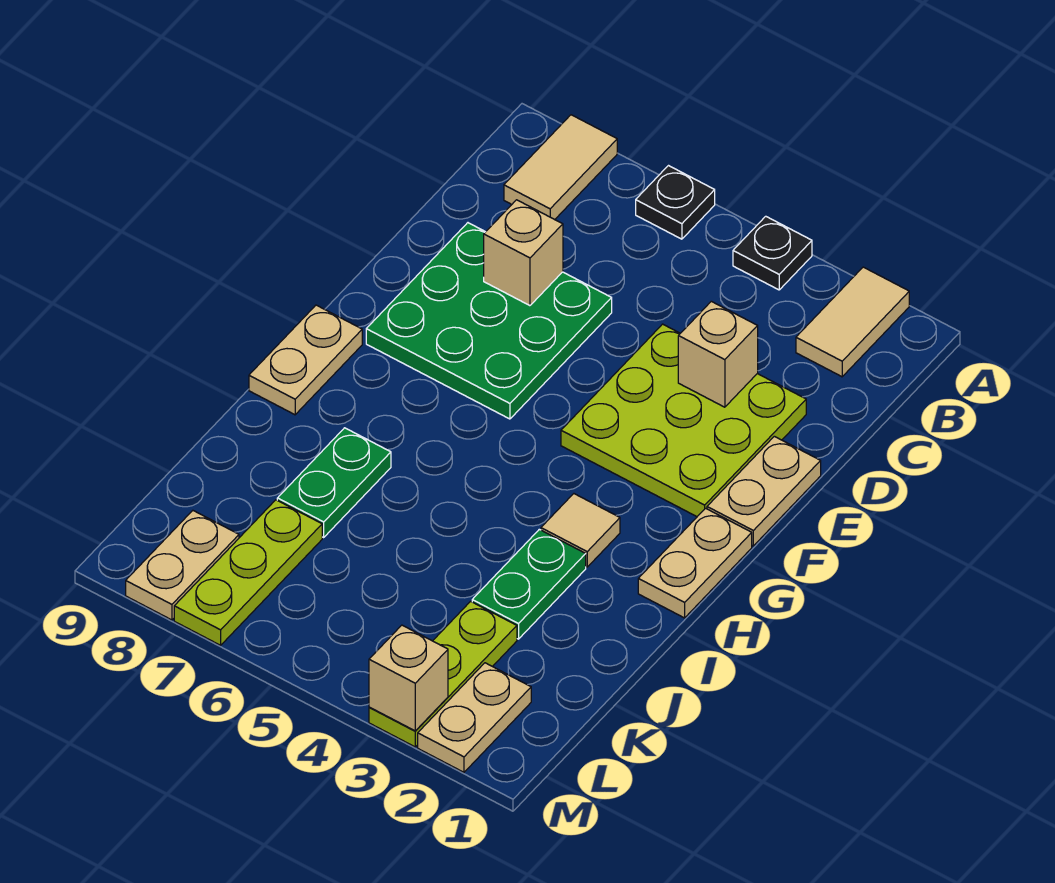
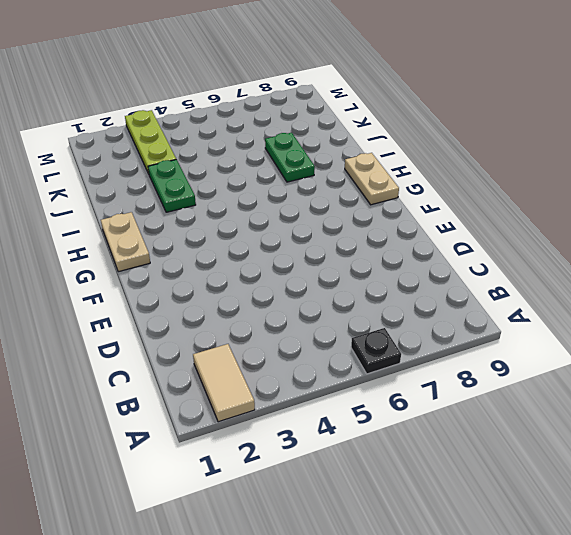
none -> black plate A4 level 1
none -> tan tile A8:B8 level 1
none -> lime plate D2:F4 level 1

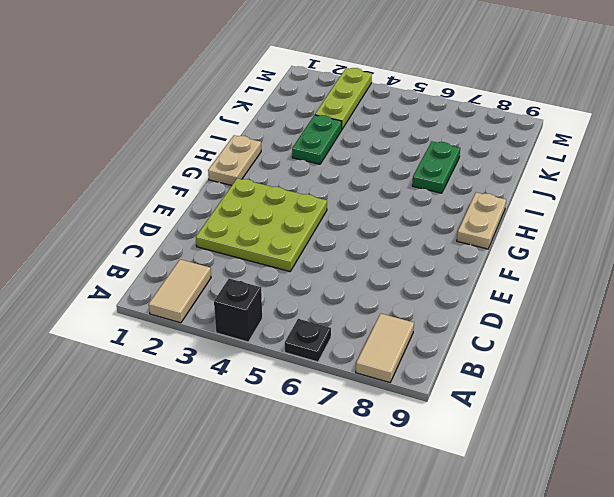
black brick A4 level 1 -> black plate A4 level 1
none -> green plate D6:F8 level 1
none -> tan plate E1:F1 level 1
none -> tan tile H3 level 1

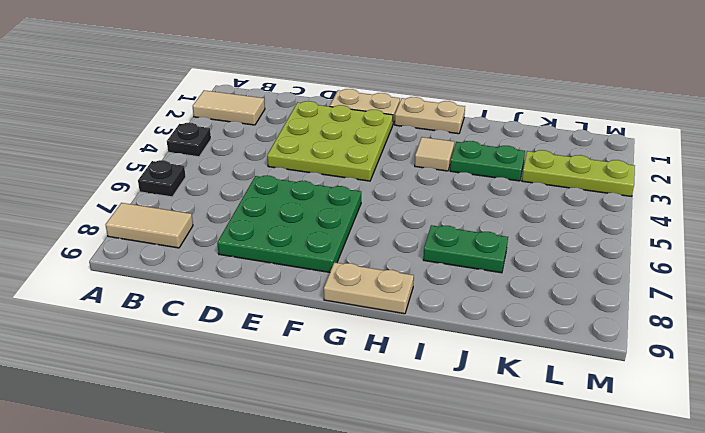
none -> lime plate K7:M7 level 1
none -> tan plate L2:M2 level 1
none -> tan plate L8:M8 level 1

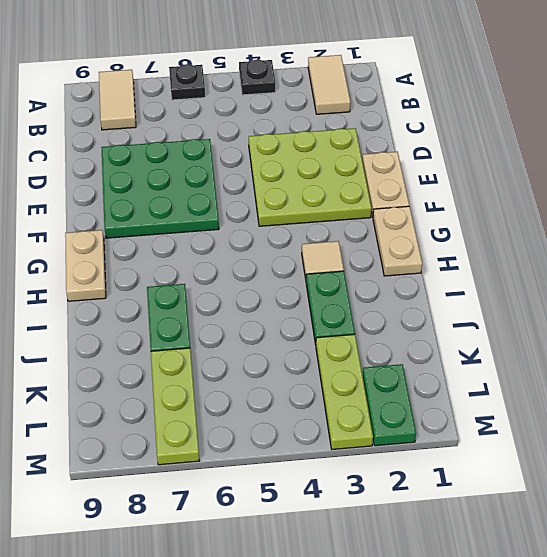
green plate L2:M2 level 1 -> tan plate L2:M2 level 1
none -> tan plate L8:M8 level 1
none -> tan brick D3 level 2
none -> tan brick D7 level 2

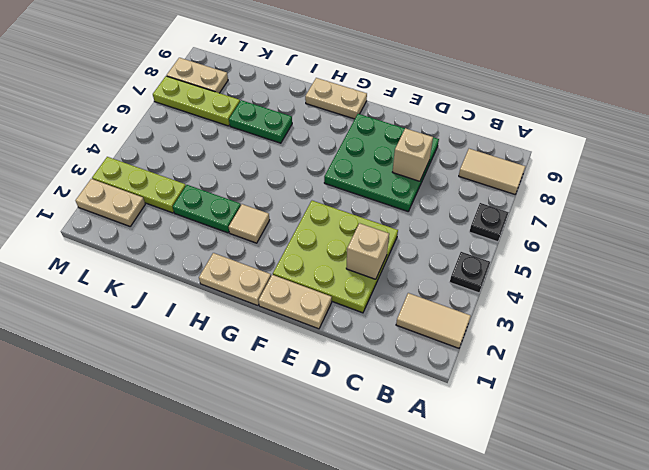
none -> tan brick M3 level 2

